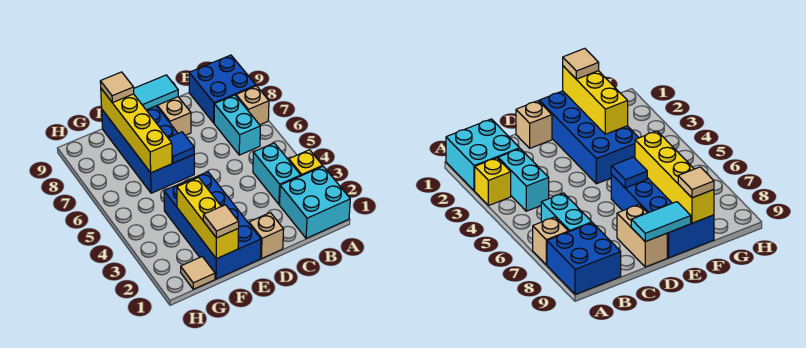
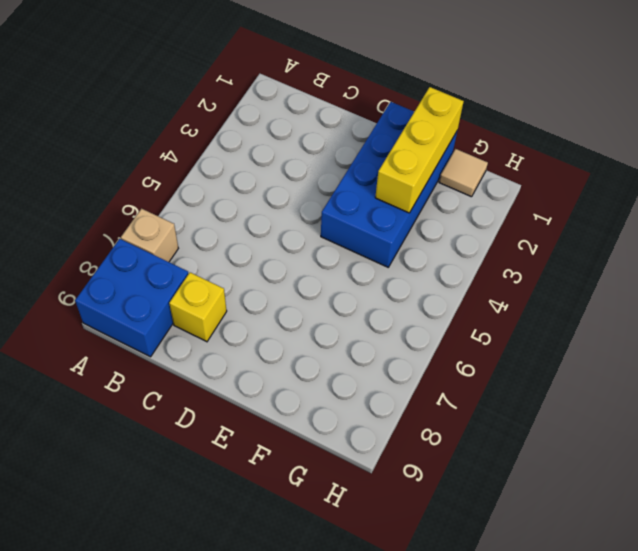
yellow brick C8 level 1 -> yellow brick A3 level 1
none -> cyan brick A1:B2 level 1
none -> cyan brick B3:B4 level 1
none -> cyan brick B6:B7 level 1

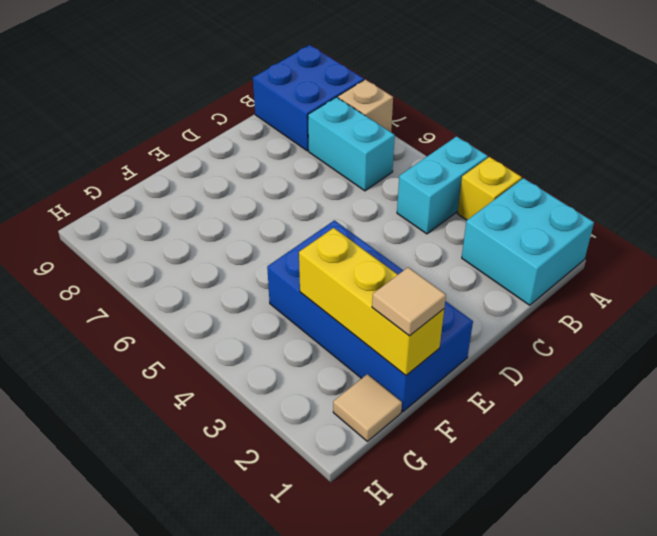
cyan brick A4:B4 level 1 -> cyan brick B3:B4 level 1
none -> tan brick D1 level 1
none -> tan brick D8:D9 level 1
none -> blue brick E6:F9 level 1

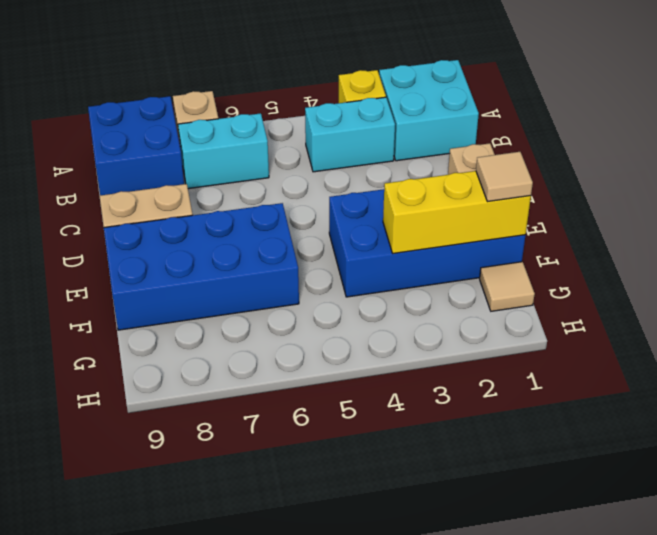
none -> cyan tile D9:E9 level 2
none -> blue tile E6 level 2
none -> yellow brick F6:F9 level 2

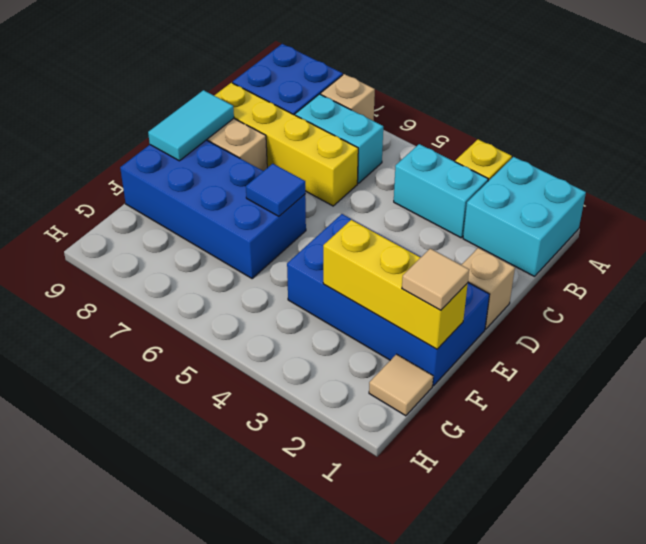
yellow brick C6:C9 level 1 -> yellow brick F6:F9 level 2
none -> tan tile F9 level 3

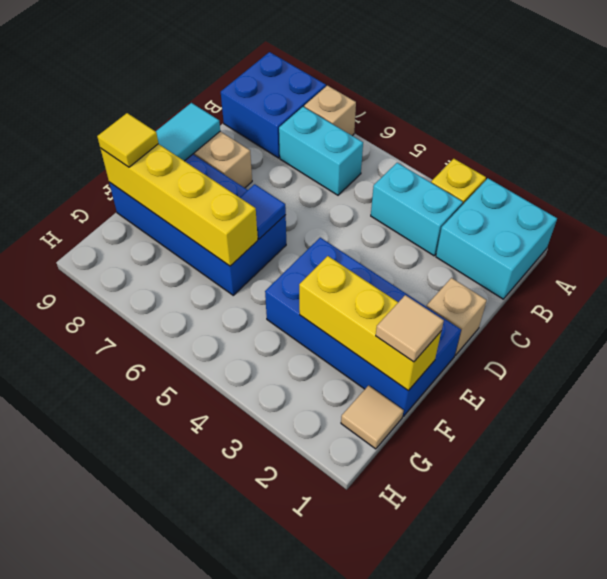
yellow tile F9 level 3 -> tan tile F9 level 3

